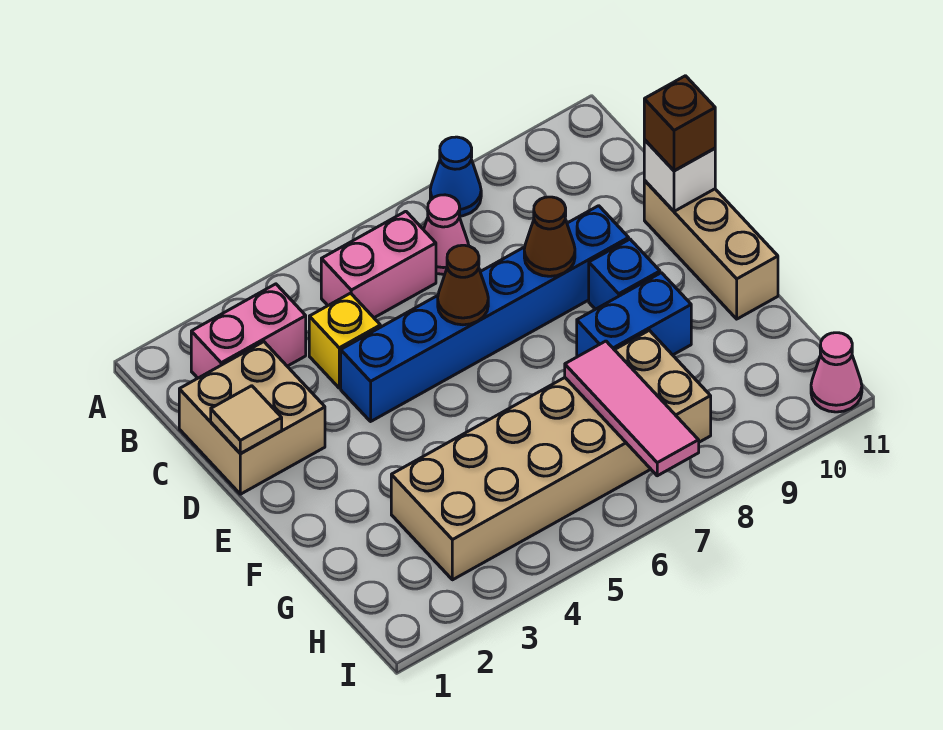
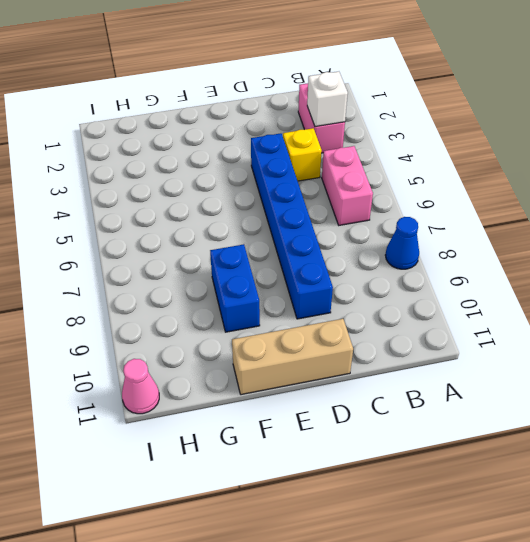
white brick B3 level 2 -> white brick D11 level 2
none -> pink cone B7 level 1
none -> tan brick C1:D2 level 1
none -> blue brick E9 level 1

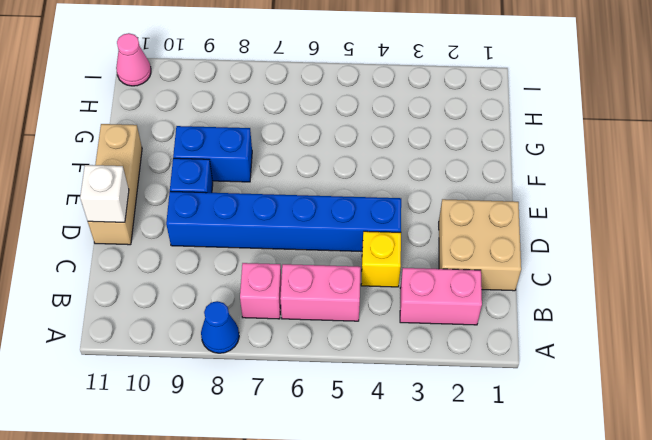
pink brick B7 level 1 -> pink cone B7 level 1
none -> tan brick G3:H8 level 1
none -> tan tile D1 level 2
none -> brown cone D6 level 2

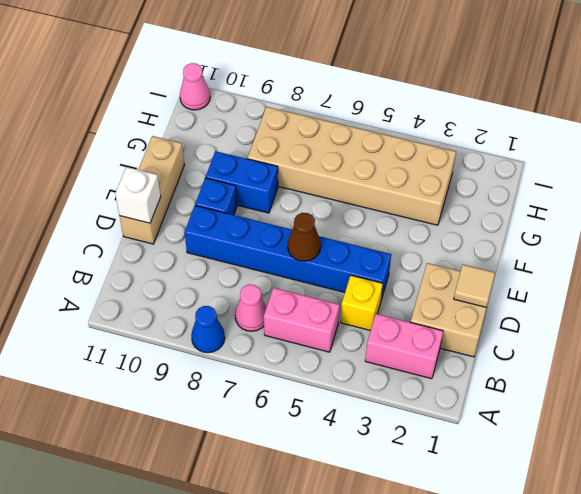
none -> brown cone D8 level 2
none -> pink tile G7:I7 level 2
none -> brown brick D11 level 3

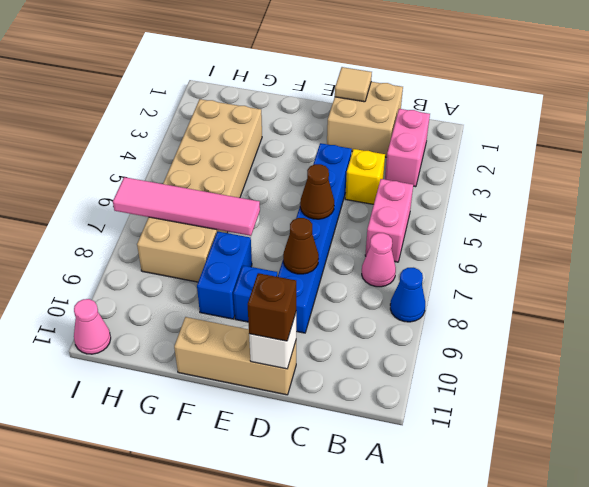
pink tile F7:I7 level 2 -> pink tile G7:I7 level 2

